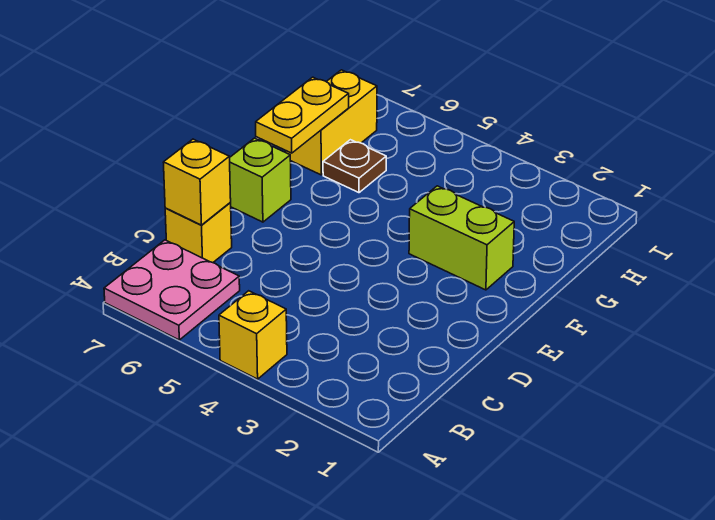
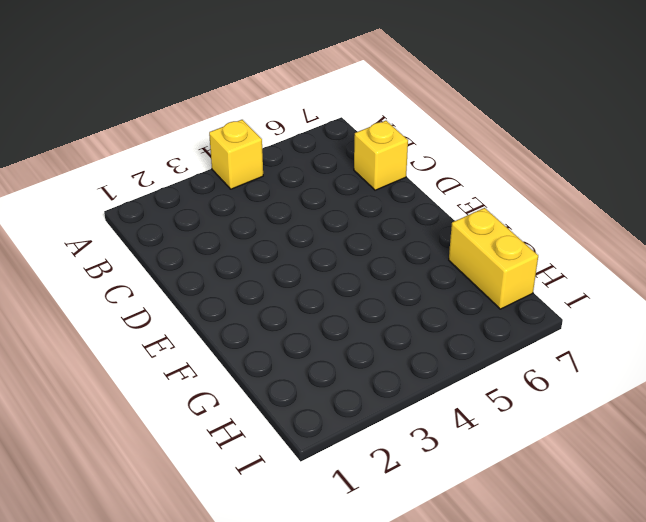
none -> pink plate A6:B7 level 1
none -> lime brick E7 level 1

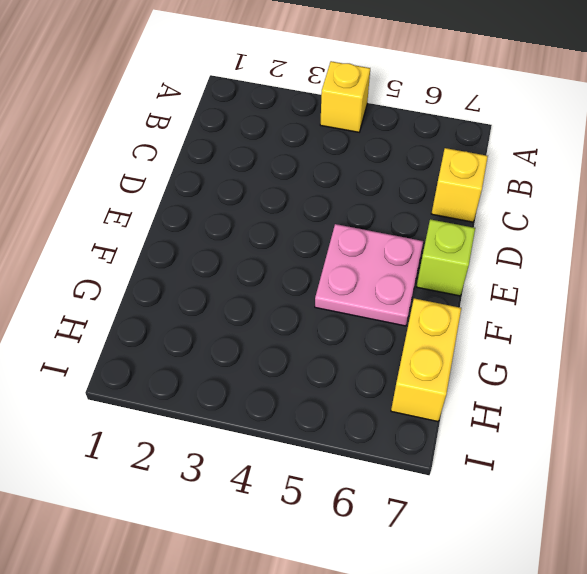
pink plate E5:F6 level 1 -> pink plate A6:B7 level 1
none -> lime brick F2:F3 level 1
none -> brown plate G6 level 1

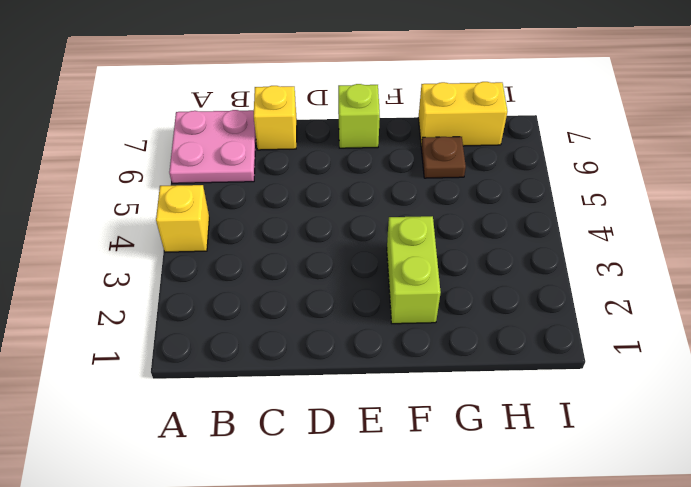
none -> yellow brick C7 level 2
none -> yellow plate F7:G7 level 2

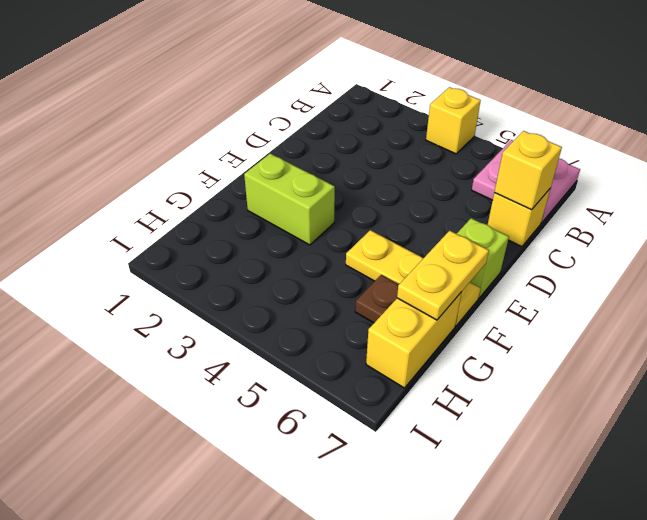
yellow plate F5:F7 level 1 -> none

